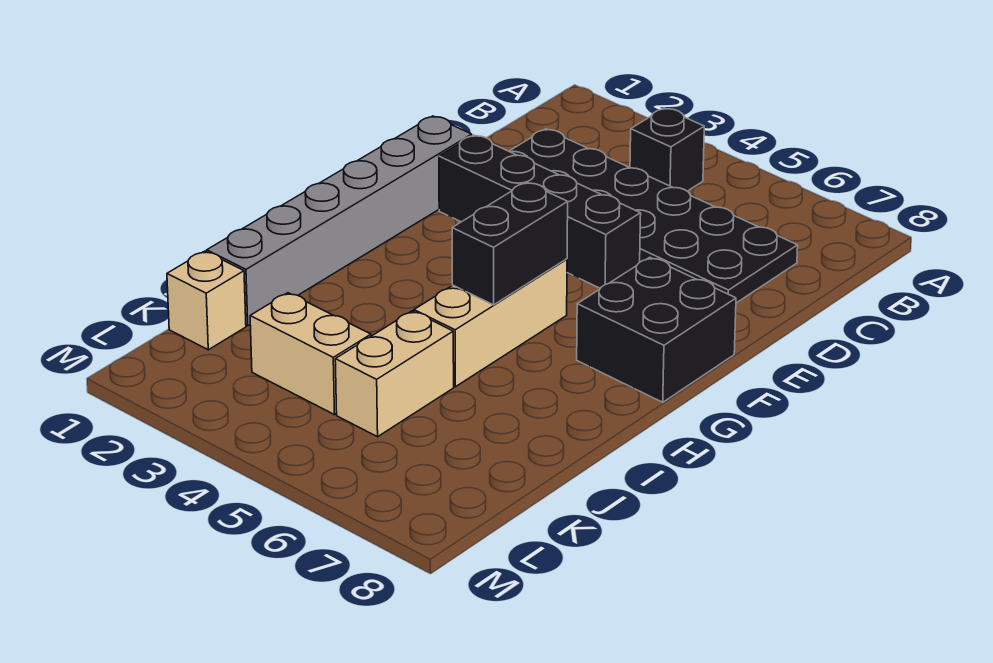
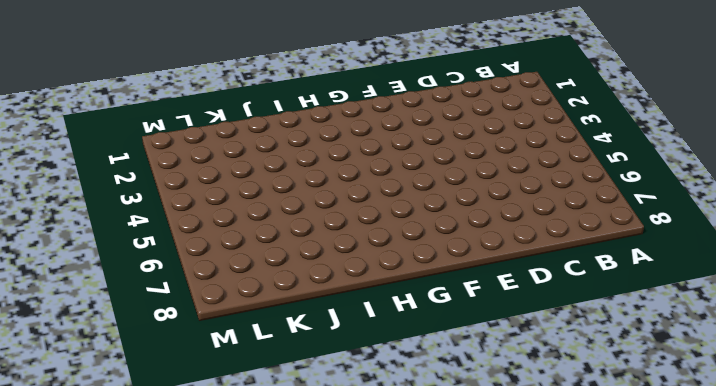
none -> black brick B4 level 1
none -> black plate C2:D7 level 1

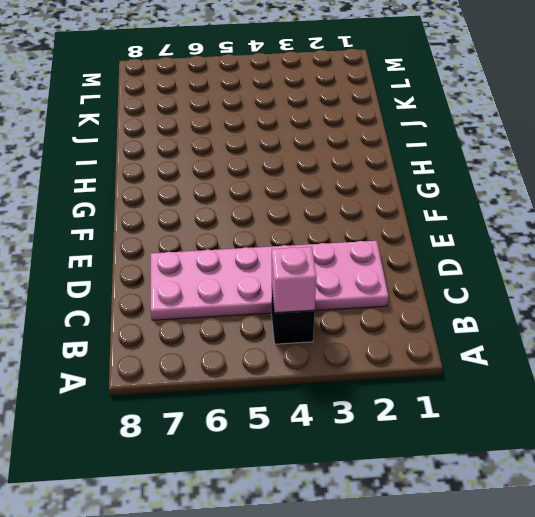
pink brick B4 level 2 -> none
pink plate C2:D7 level 1 -> black plate C2:D7 level 1
none -> grey brick E1:J1 level 1
none -> black brick E2:E5 level 1

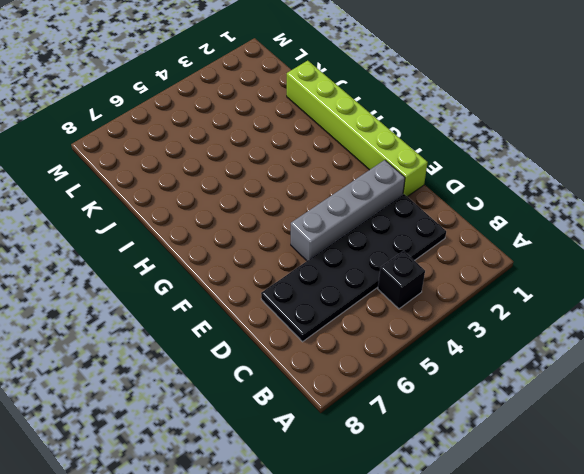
lime brick E1:J1 level 1 -> grey brick E1:J1 level 1
grey brick E2:E5 level 1 -> black brick E2:E5 level 1
none -> black brick F7:G8 level 1
none -> tan brick G5:I5 level 1

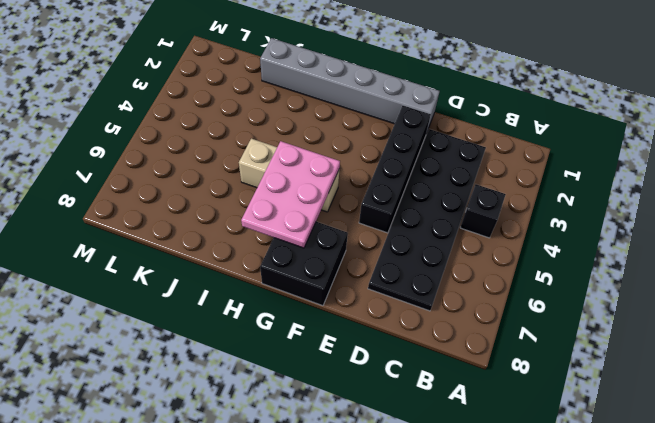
pink plate G5:H7 level 2 -> black brick G5:H5 level 2
none -> tan brick J5:K5 level 1
none -> tan brick K1 level 1

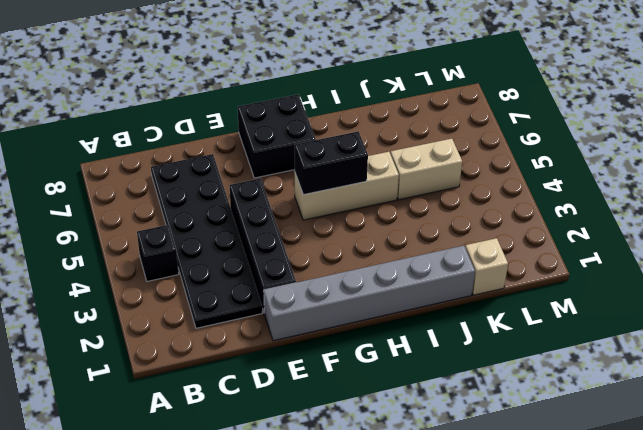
none -> tan brick K3:K4 level 1

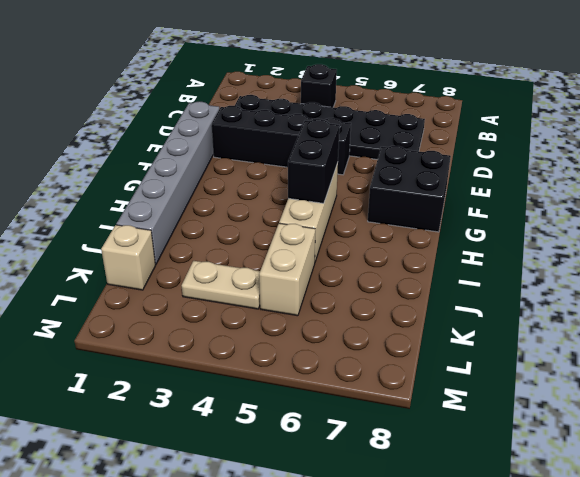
tan plate K3:K4 level 1 -> tan brick K3:K4 level 1

